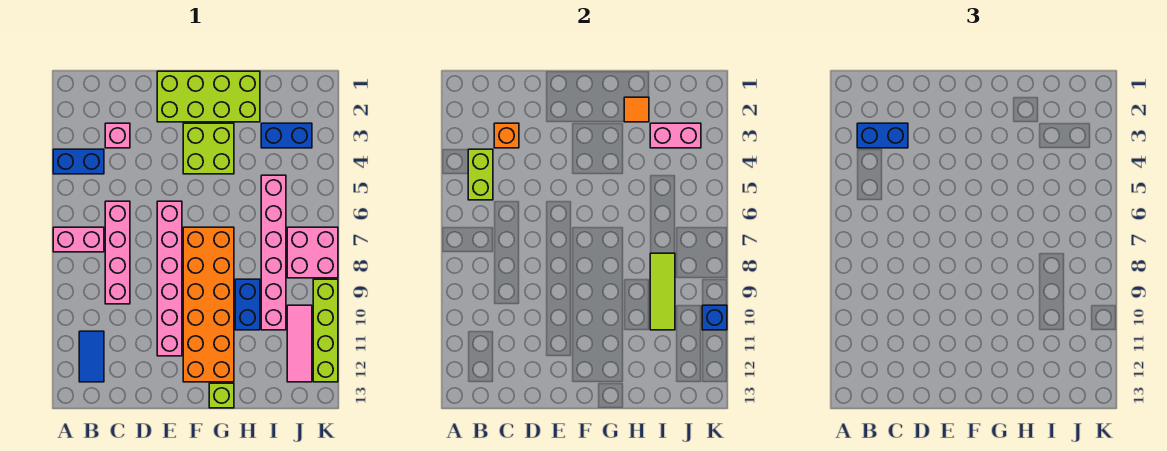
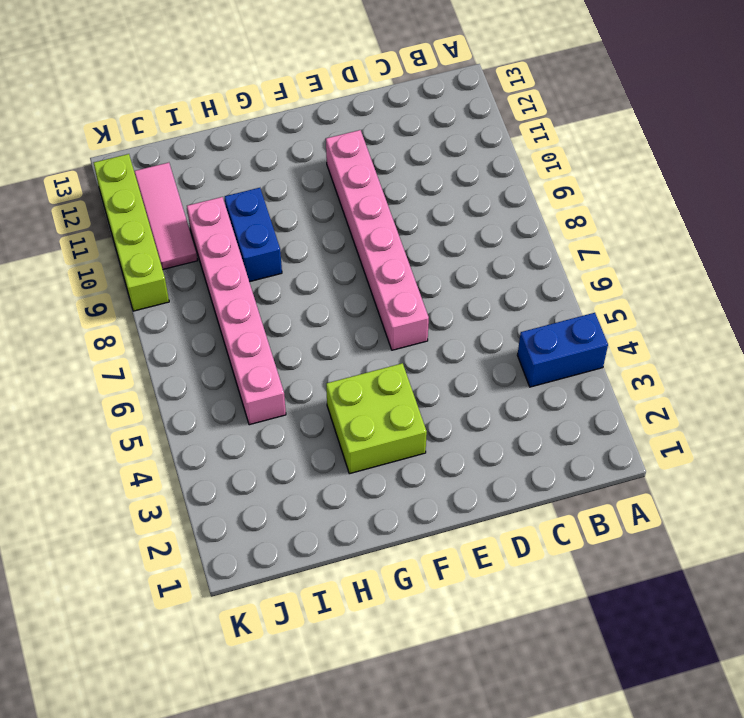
none -> pink brick A7:B7 level 1
none -> blue tile B11:B12 level 1
none -> pink brick C3 level 1

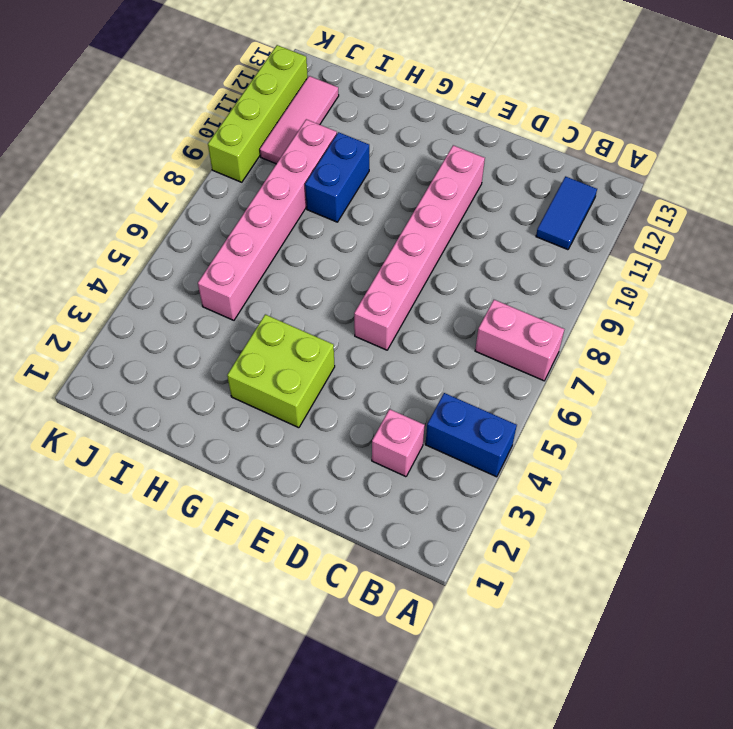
none -> pink brick C6:C9 level 1
none -> lime brick E1:H2 level 1
none -> orange brick F7:G12 level 1

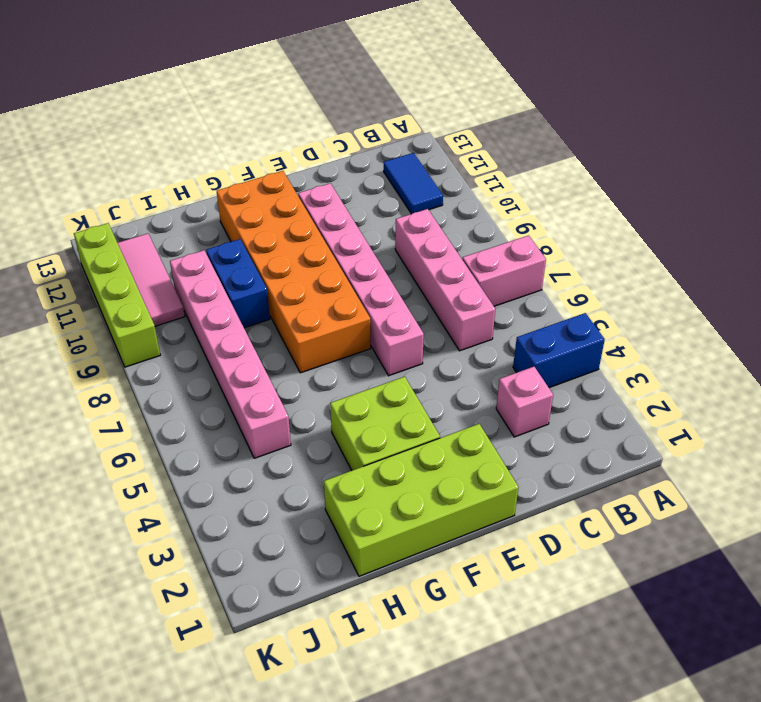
none -> lime brick G13 level 1
none -> blue brick I3:J3 level 1
none -> pink brick J7:K8 level 1

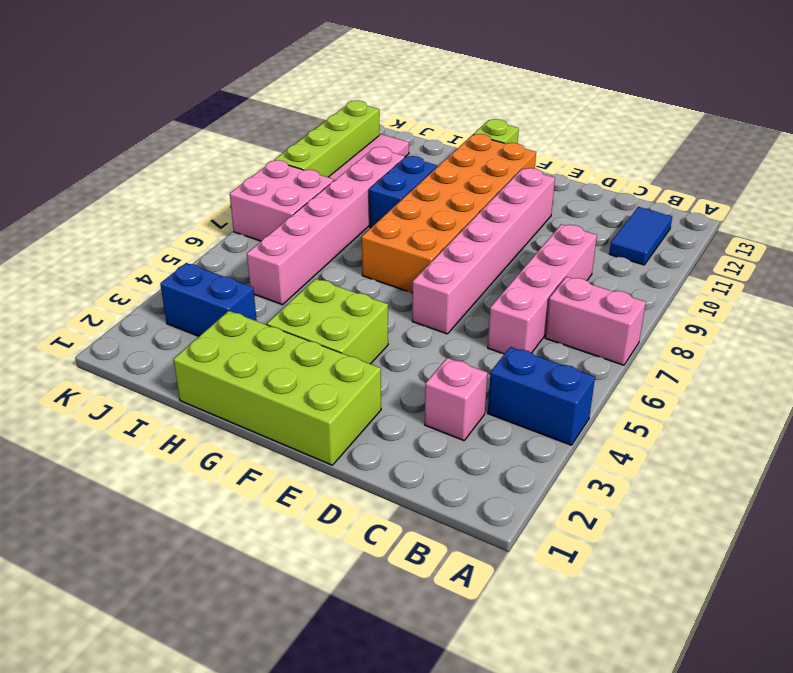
none -> lime brick B4:B5 level 2
none -> orange brick C3 level 2
none -> orange tile H2 level 2

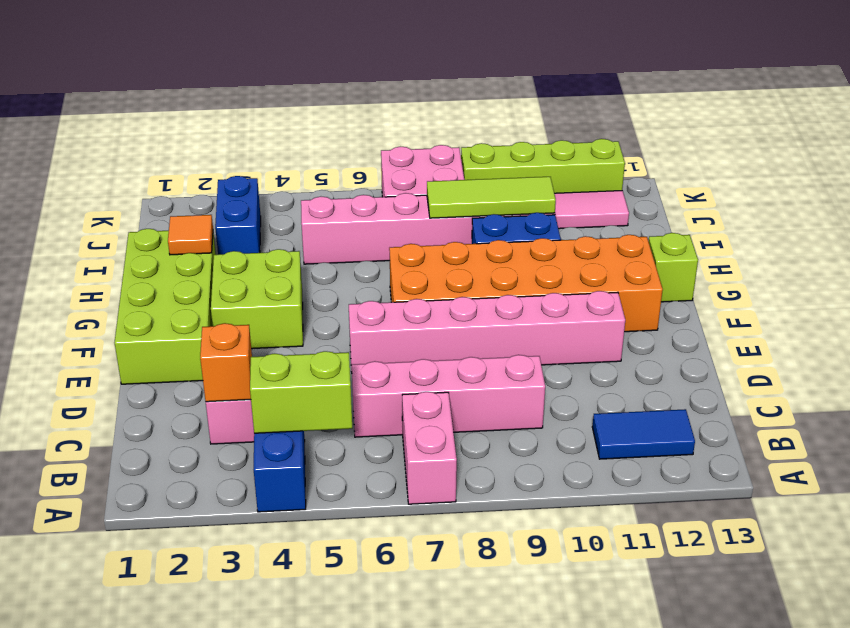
none -> pink brick I3:J3 level 2
none -> blue brick K10 level 2
none -> blue brick B3:C3 level 3

